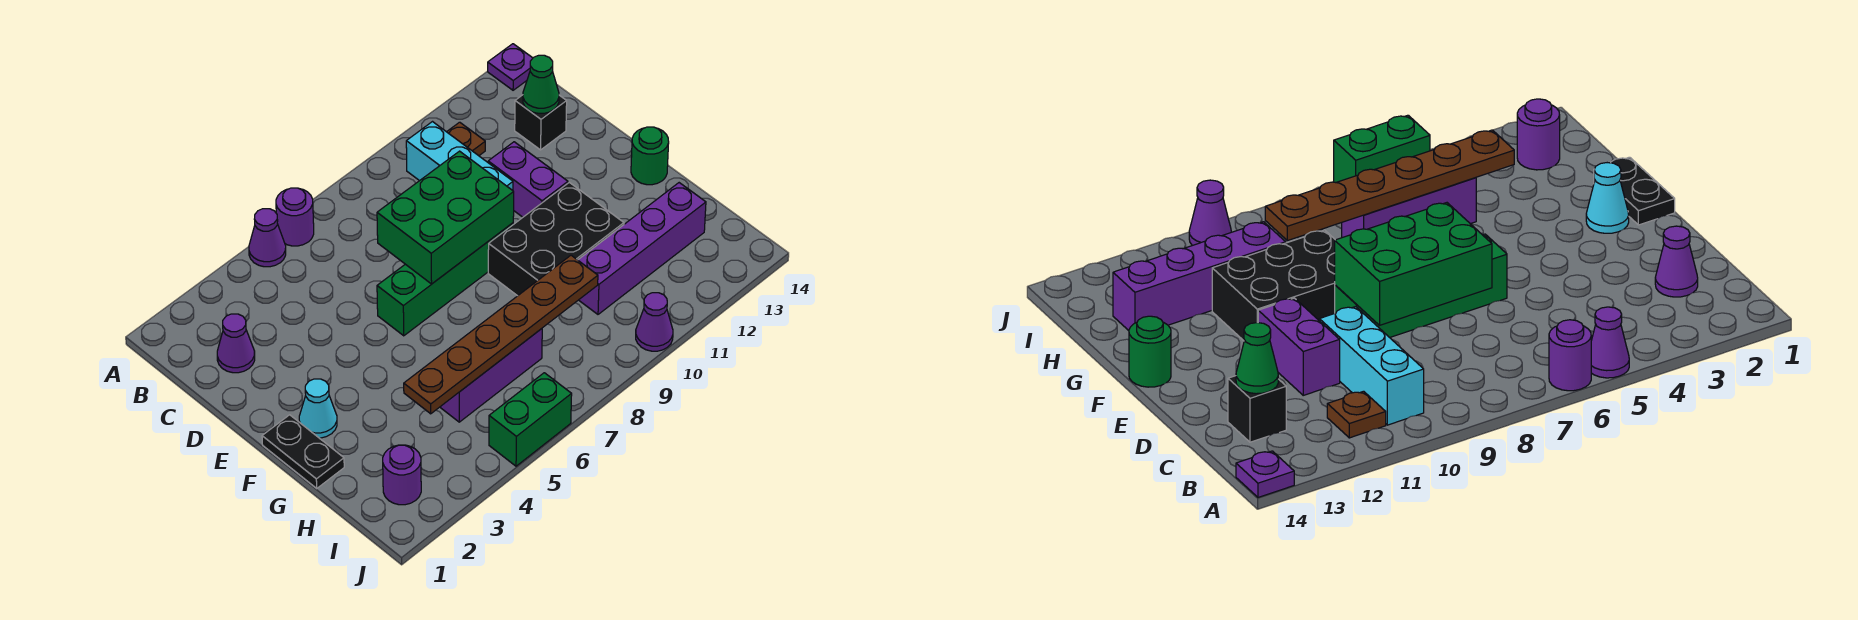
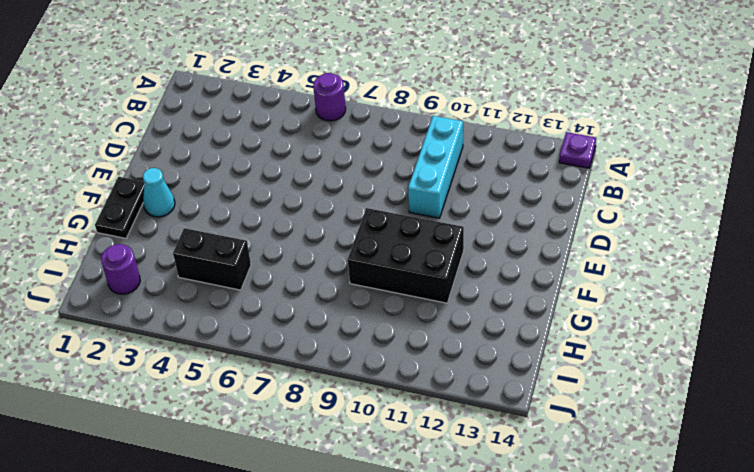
black brick H4:H5 level 1 -> purple brick H5:H7 level 1
none -> purple cone A5 level 1
none -> brown plate B11 level 1
none -> purple cone C2 level 1

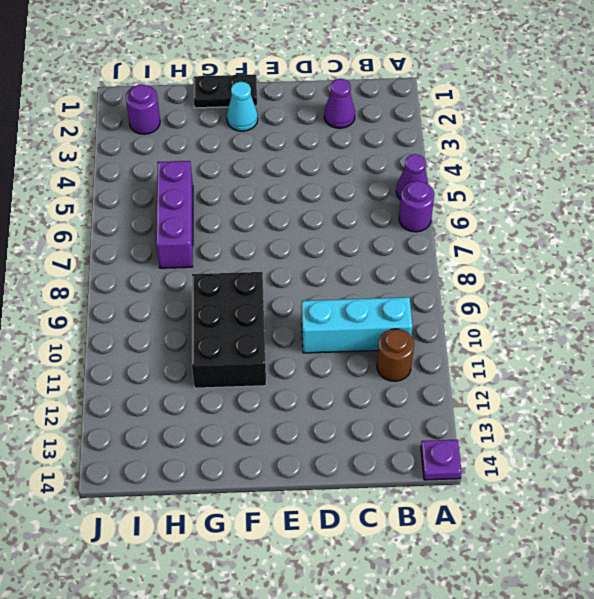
brown round brick B11 level 1 -> brown plate B11 level 1
none -> black brick C13 level 1
none -> purple brick D11:E11 level 1
none -> green brick E6:E9 level 1

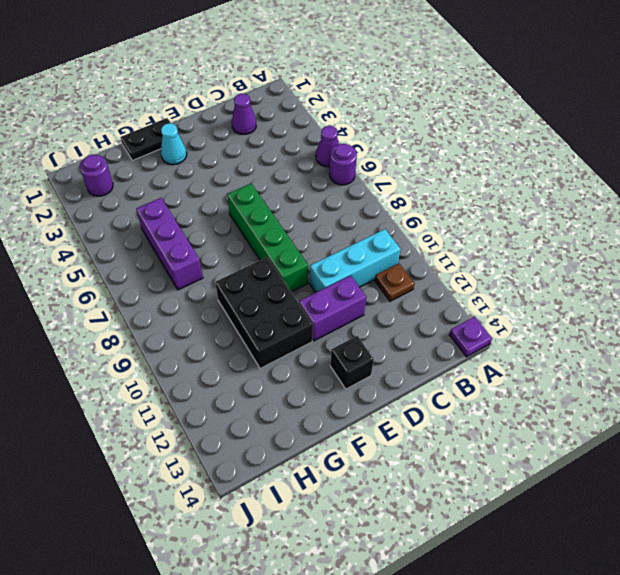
black brick E13 level 1 -> black brick C13 level 1
none -> green round brick F14 level 1
none -> purple brick H10:H13 level 1
none -> green brick J5:J6 level 1

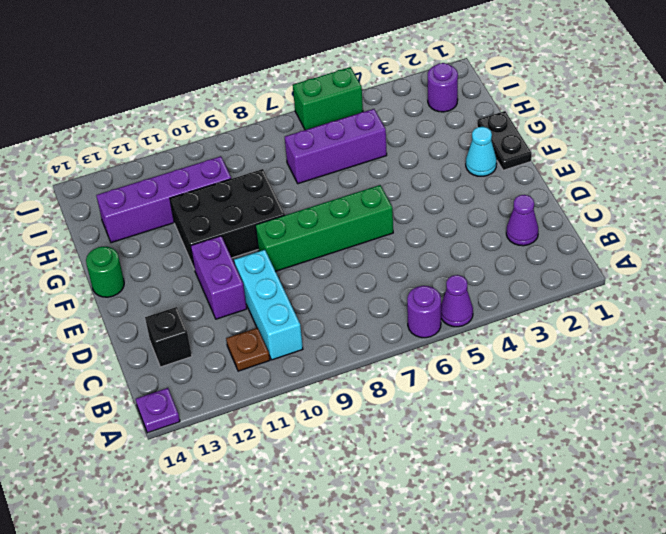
none -> purple cone J10 level 1
none -> green cone C13 level 2
none -> green brick D7:E9 level 2

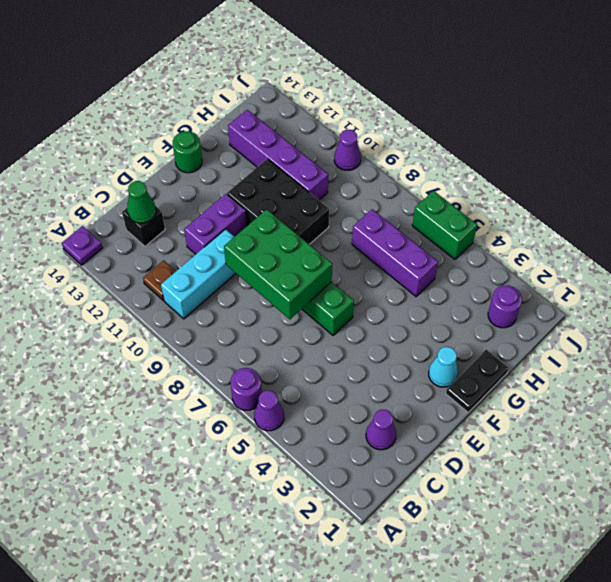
none -> brown plate H4:H9 level 2

